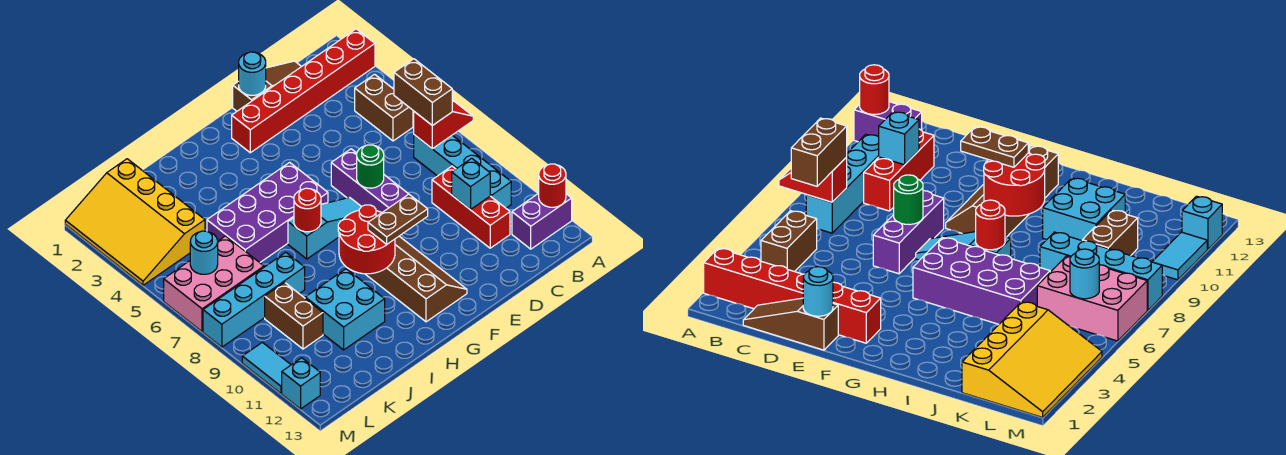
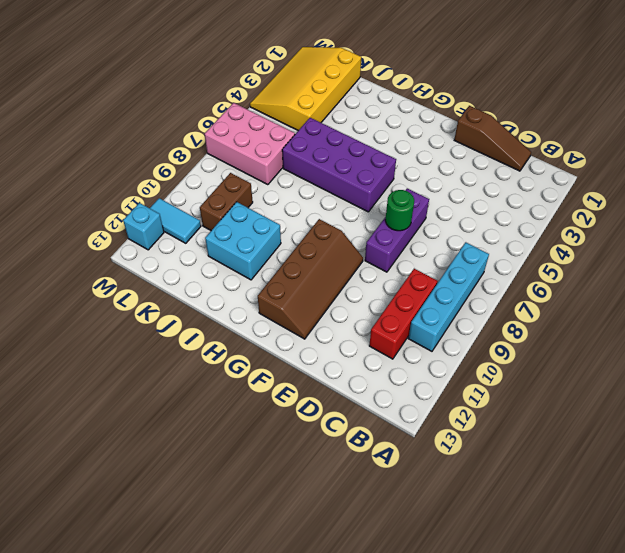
cyan tile L11:M11 level 1 -> cyan tile M10:M11 level 1
none -> red brick A2:F2 level 1
none -> purple brick A12:B12 level 1
none -> brown brick B4:B5 level 1

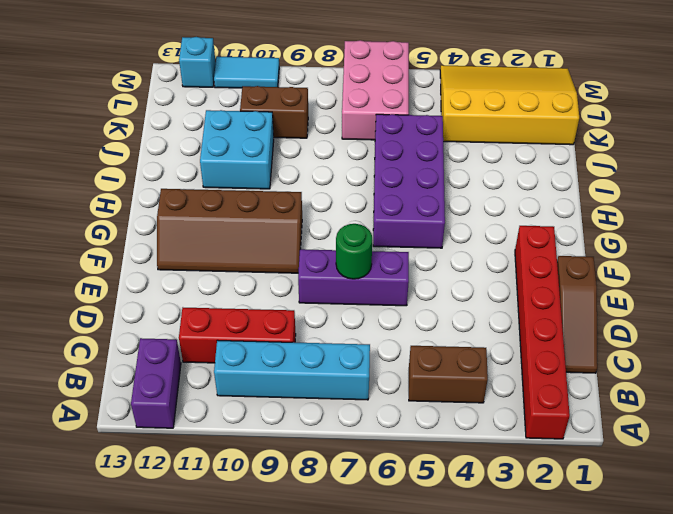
none -> cyan slope F7:H7 level 1 top H
none -> cyan brick J8:M8 level 1
none -> red slope A7:B7 level 2 top B

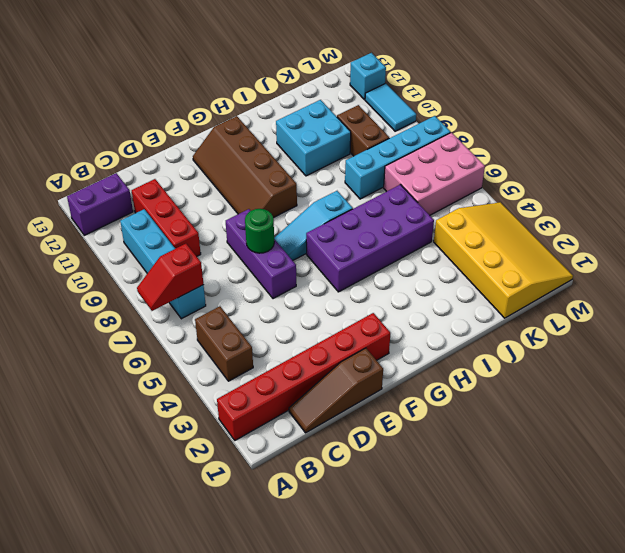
none -> red round brick A12 level 2
none -> cyan brick C10 level 2
none -> cyan round brick E1 level 2

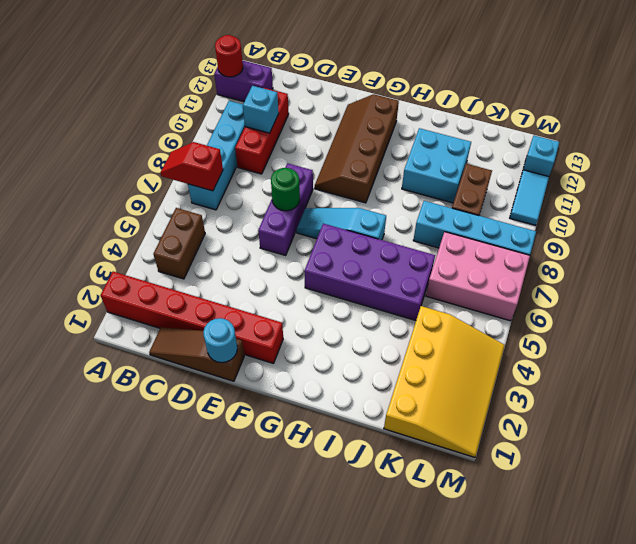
none -> red round brick G9:H10 level 2
none -> red round brick H7 level 2
none -> cyan round brick L6 level 2

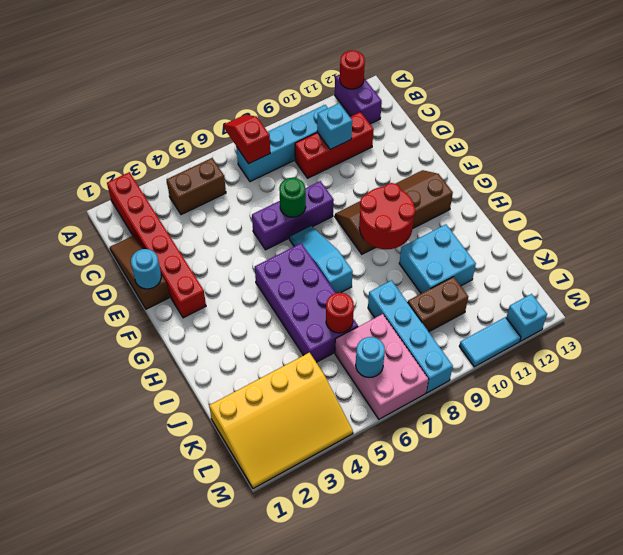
red round brick J6 level 2 -> red round brick H7 level 2
none -> brown brick B6:B7 level 3
none -> brown plate F10:G10 level 3

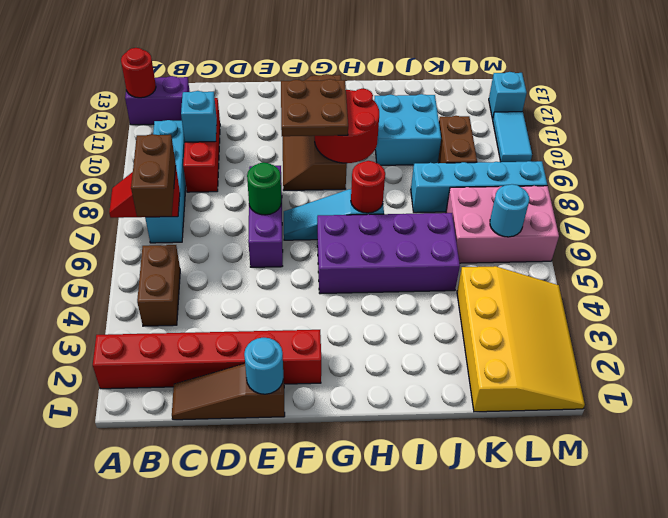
brown plate F9:G10 level 3 -> brown plate F10:G10 level 3

